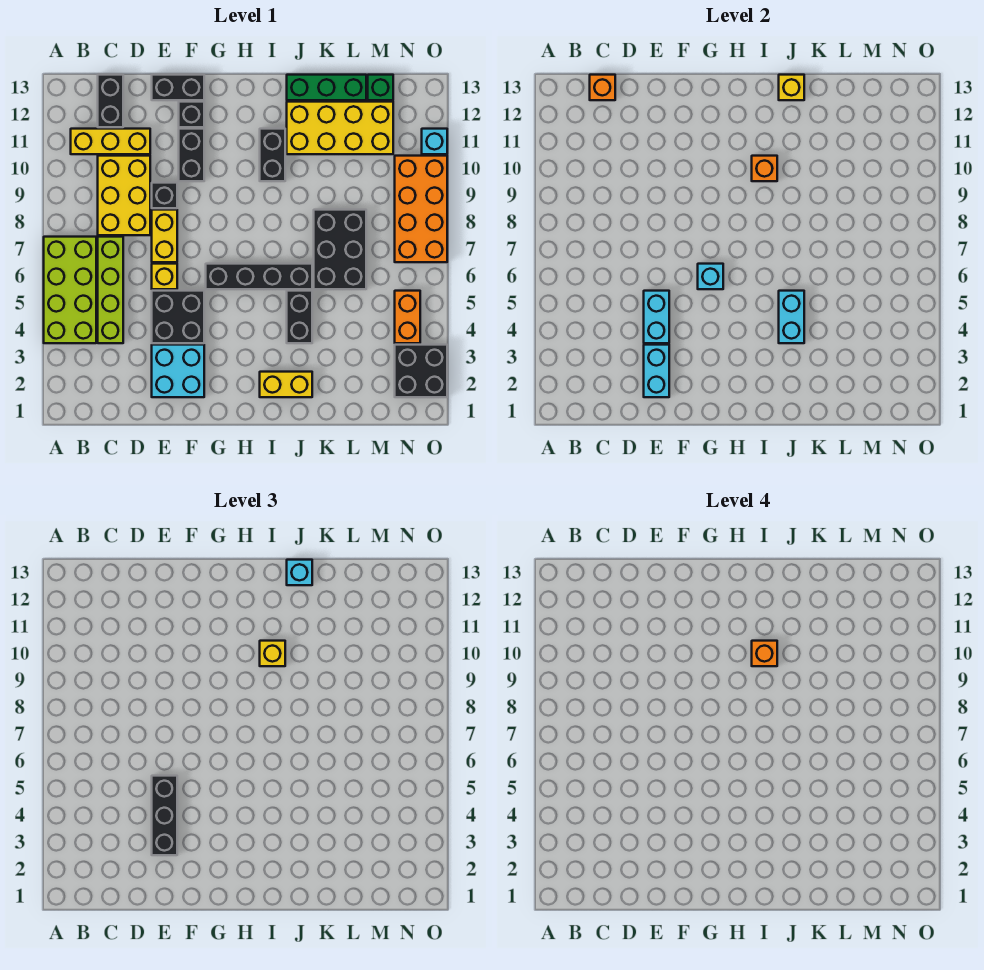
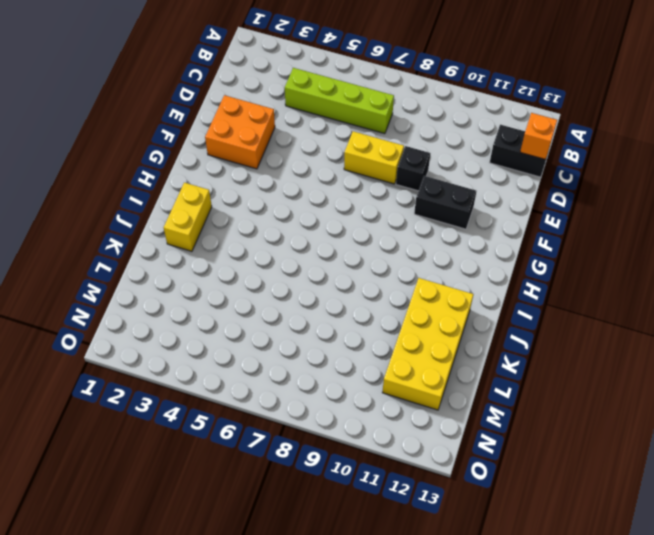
orange brick E2:F3 level 1 -> cyan brick E2:F3 level 1
none -> lime brick A4:B7 level 1
none -> yellow brick B11:D11 level 1
none -> yellow brick C8:D10 level 1
none -> black brick E4:F5 level 1

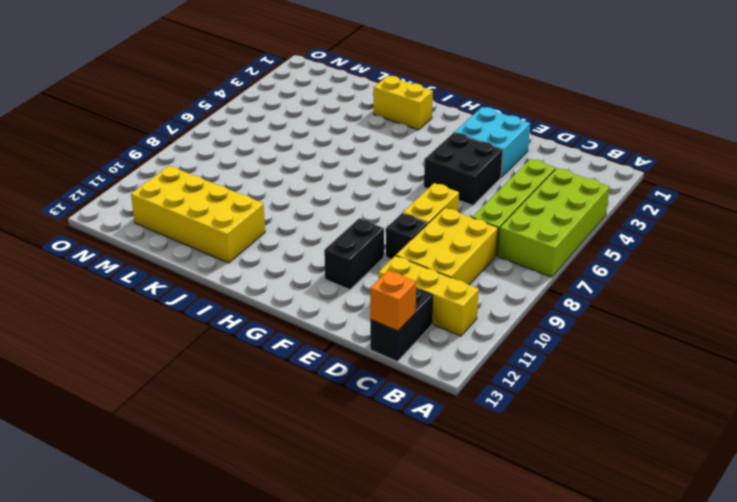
none -> yellow brick E6 level 1
none -> black brick E13:F13 level 1
none -> black brick F12 level 1
none -> black brick G6:J6 level 1

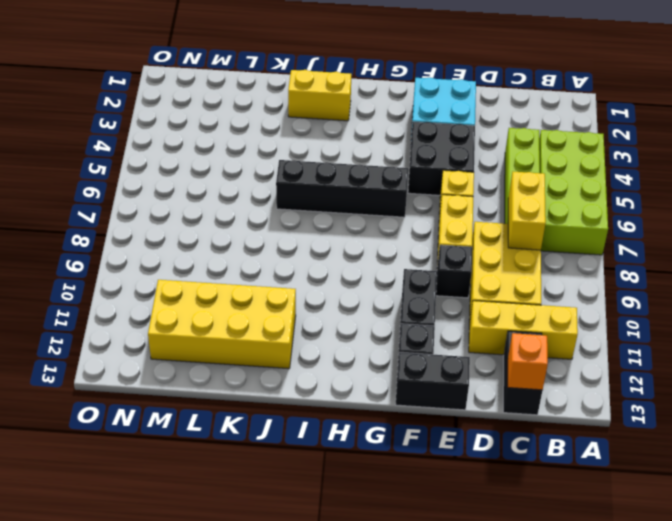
yellow brick C7:C8 level 2 -> none
none -> black brick I10:I11 level 1
none -> black brick J4:J5 level 1
none -> green brick J13:L13 level 1
none -> black brick K6:L8 level 1

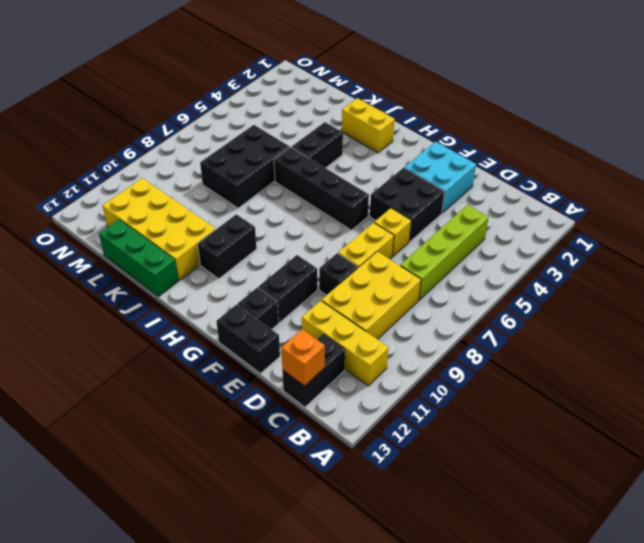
none -> lime brick A4:B7 level 1
none -> green brick M13 level 1
none -> black brick N2:O3 level 1
none -> orange brick N4:N5 level 1

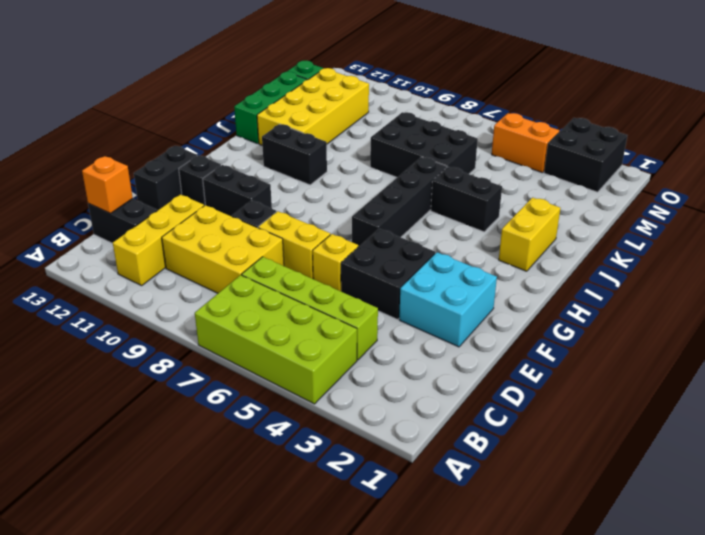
none -> orange brick N7:O10 level 1
none -> cyan brick O11 level 1
none -> cyan brick E2:E3 level 2
none -> cyan brick E4:E5 level 2

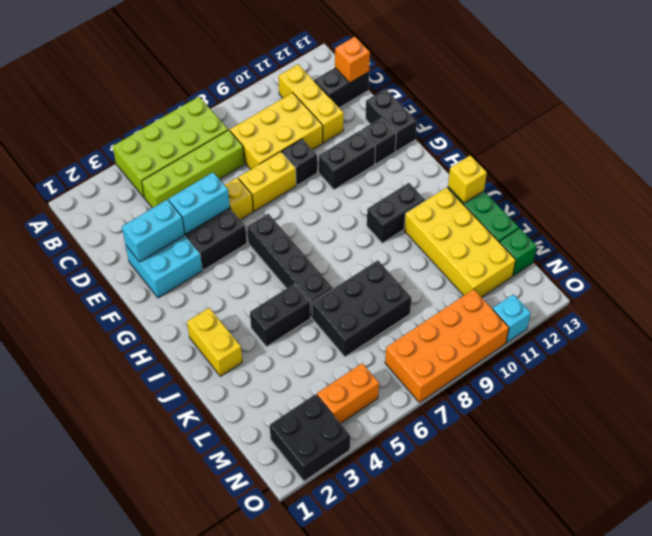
none -> cyan brick G6 level 2
none -> orange brick I10 level 2
none -> cyan brick J4:J5 level 2
none -> black brick E3:E5 level 3

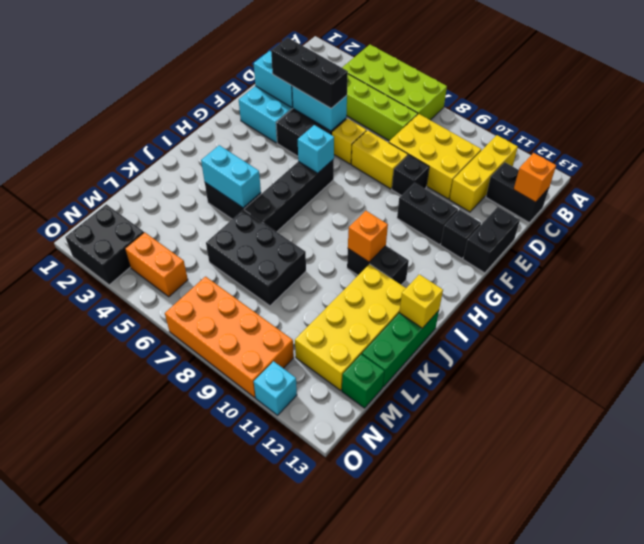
none -> yellow brick I2:J2 level 1
none -> yellow brick I10 level 3
none -> cyan brick J13 level 3
none -> orange brick I10 level 4

